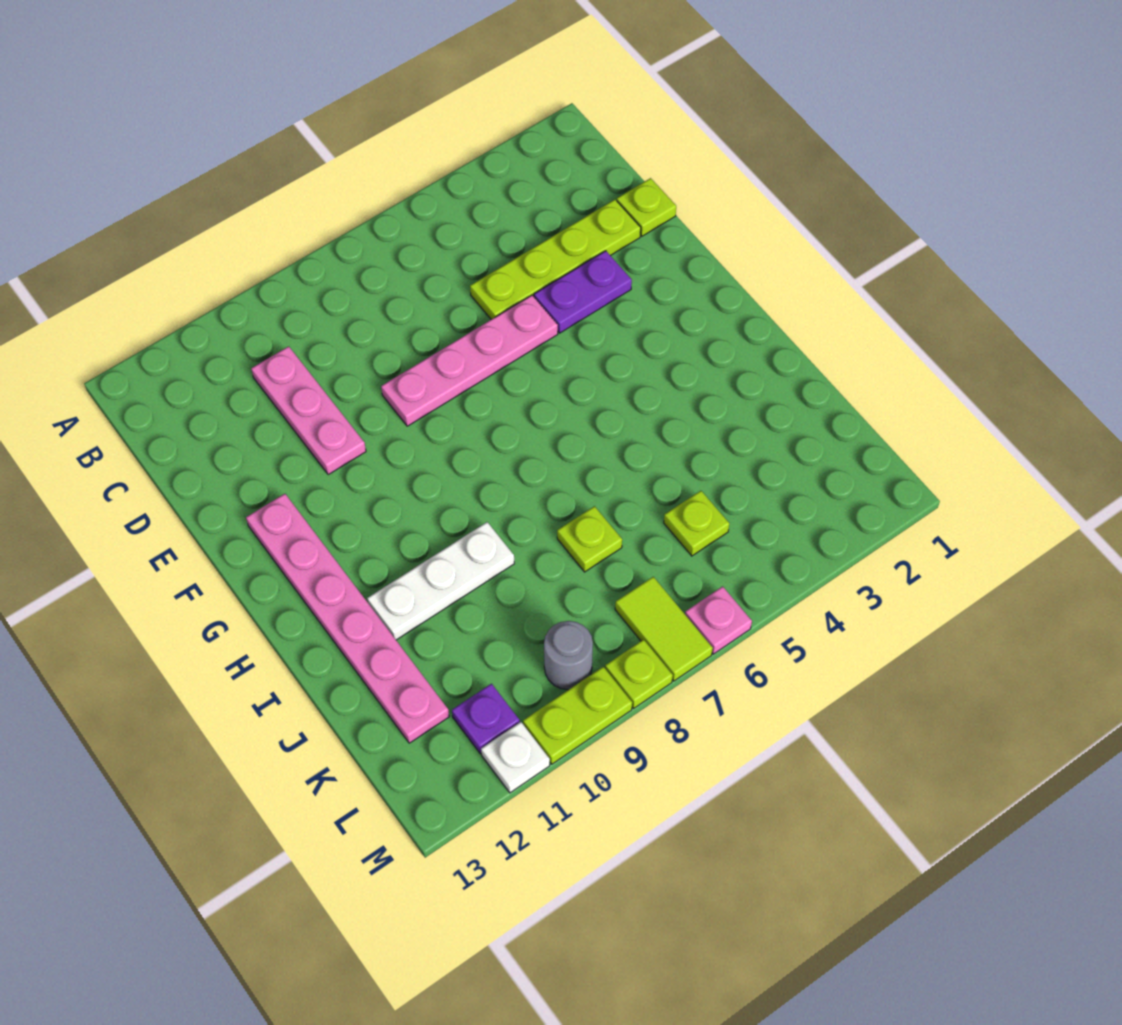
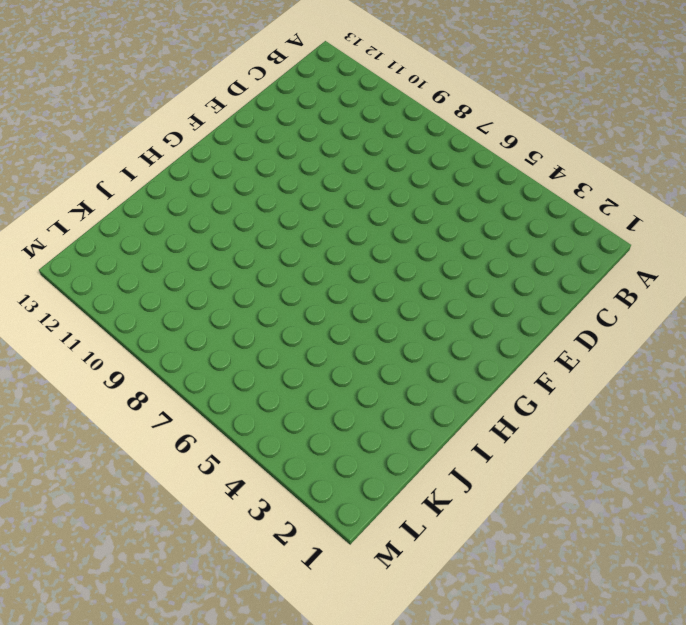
none -> pink plate C10:E10 level 1
none -> lime plate D1 level 1
none -> lime plate D2:D5 level 1

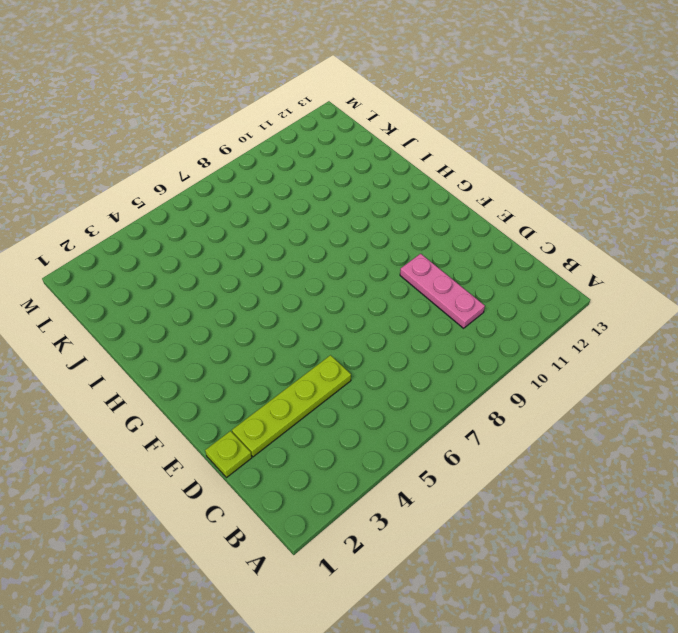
none -> purple plate E3:E4 level 1
none -> pink plate E5:E8 level 1
none -> pink plate F12:K12 level 1

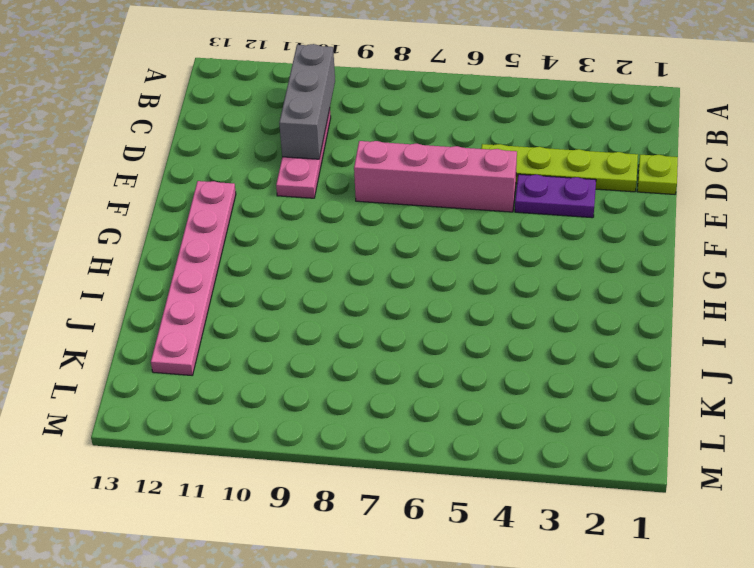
grey brick B10:D10 level 2 -> none
pink brick E5:E8 level 1 -> pink plate E5:E8 level 1
none -> white plate I9:I11 level 1
none -> lime plate J7 level 1
none -> lime plate K5 level 1

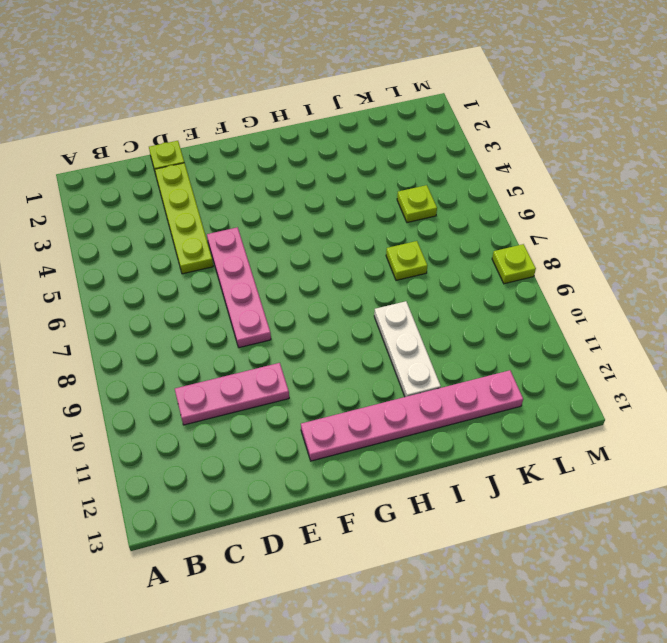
none -> purple plate E3:E4 level 1
none -> lime tile L7:M7 level 1
none -> grey round brick L9 level 1

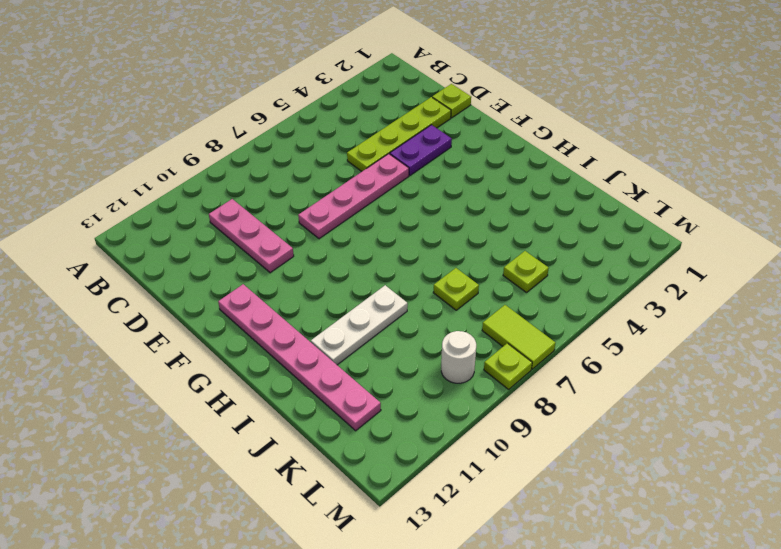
white round brick L9 level 1 -> grey round brick L9 level 1
none -> purple plate L11 level 1
none -> pink plate M6 level 1
none -> lime plate M9:M10 level 1

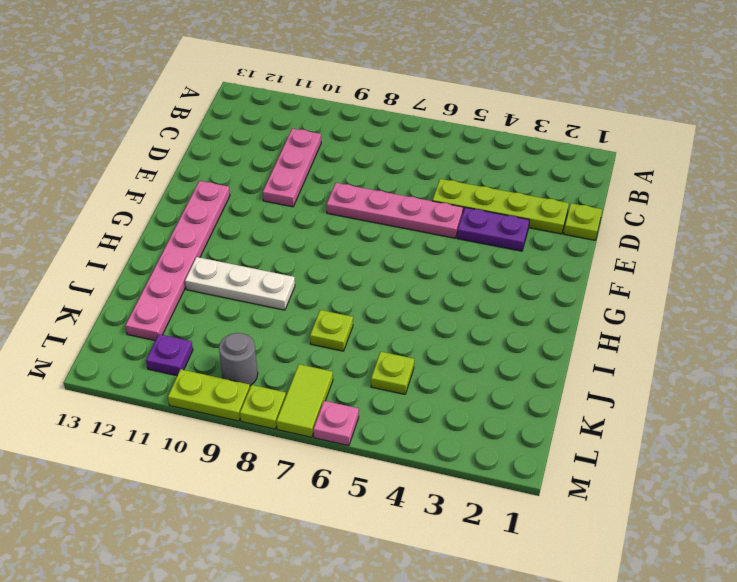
none -> white plate M11 level 1

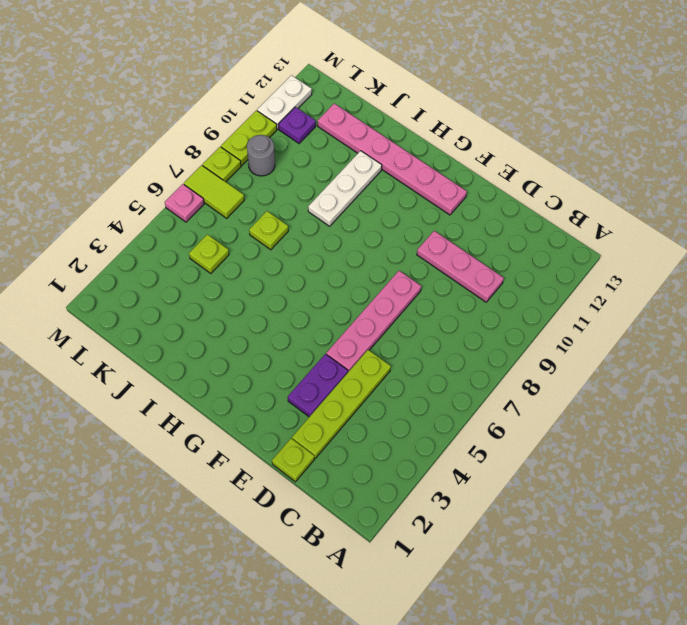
white plate M11:M12 level 1 -> white plate M11 level 1

